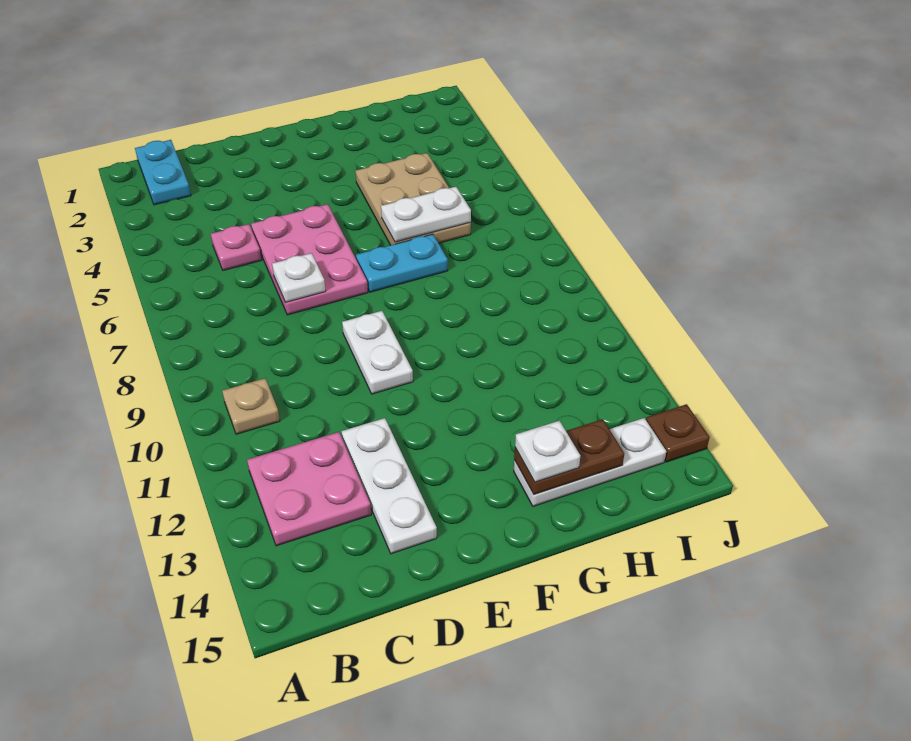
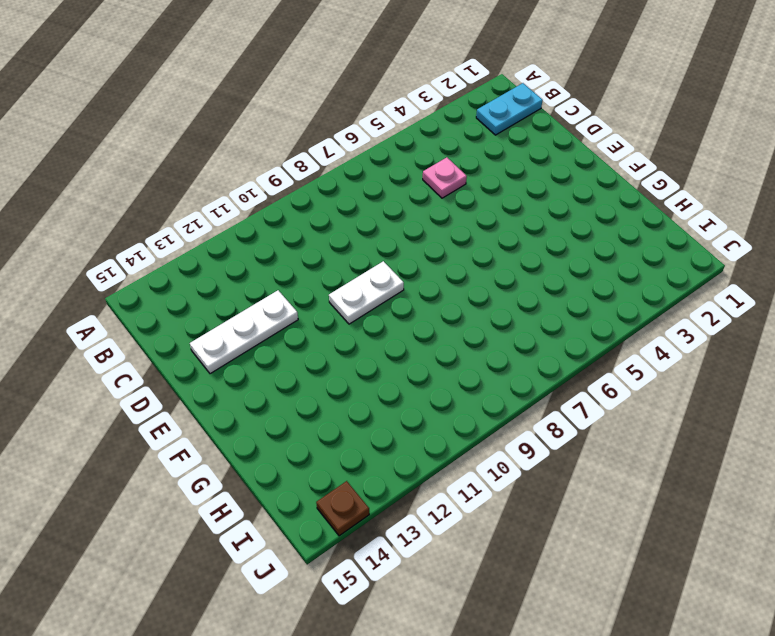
none -> tan plate B10 level 1
none -> pink plate B12:C13 level 1
none -> pink plate D5:E7 level 1

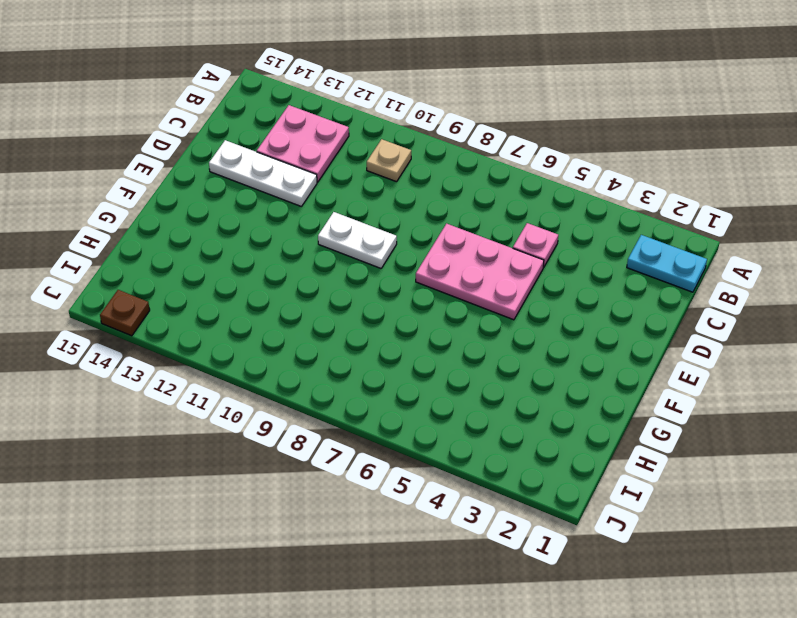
none -> cyan plate F7:G7 level 1
none -> tan plate G4:H6 level 1
none -> white plate G14:I14 level 1

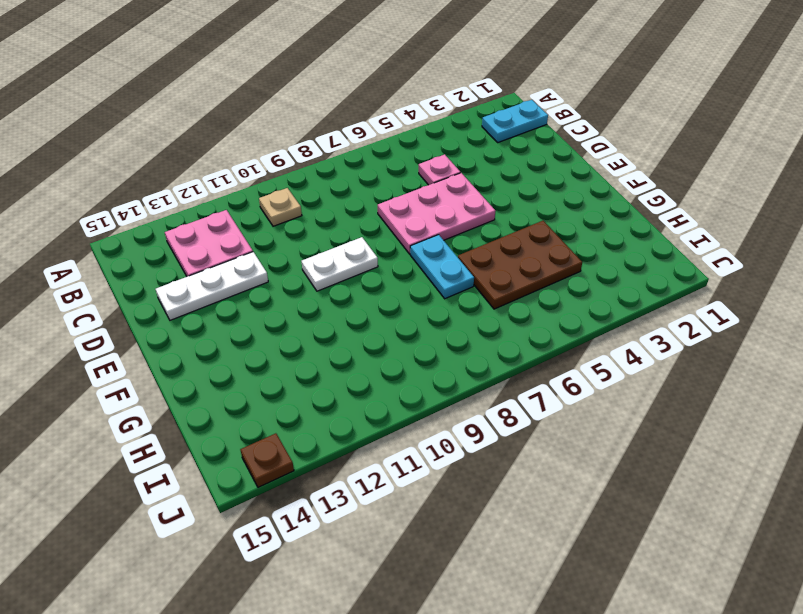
brown plate G4:H6 level 1 -> tan plate G4:H6 level 1
none -> white plate G14:I14 level 1
none -> white plate D7 level 2
none -> white plate G6:H6 level 2

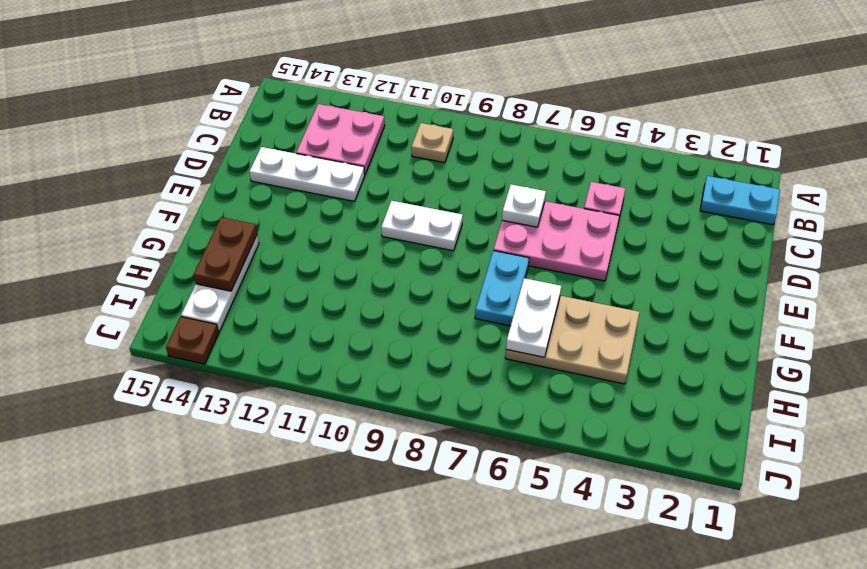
none -> white plate G14 level 3

